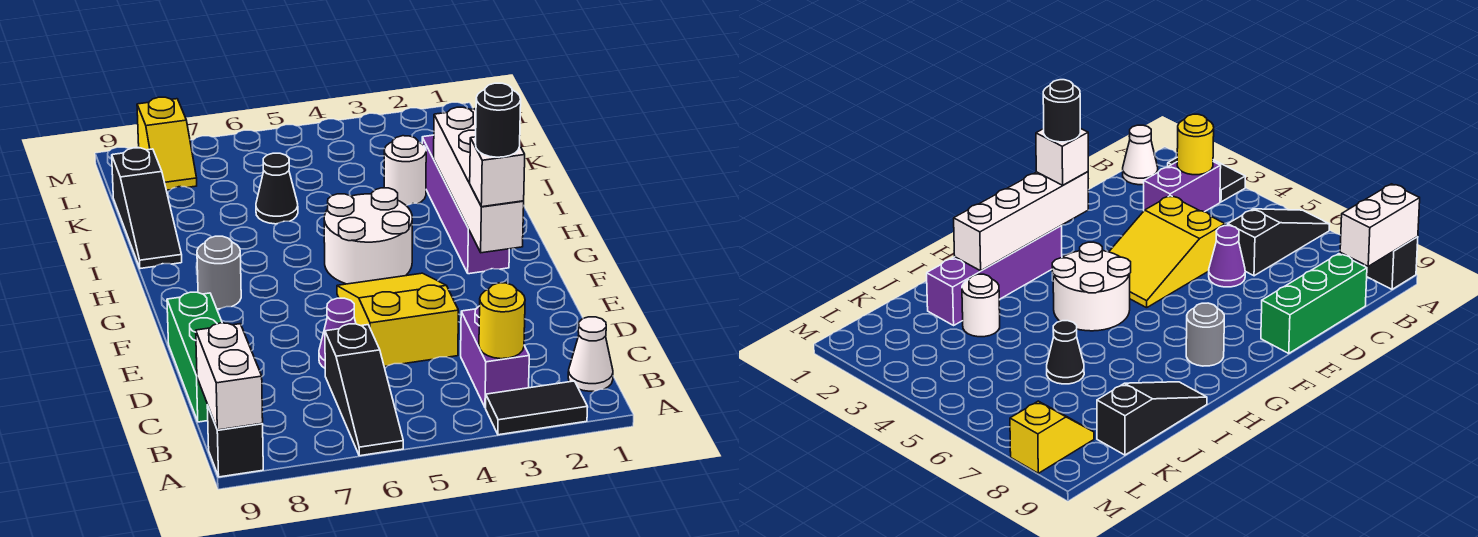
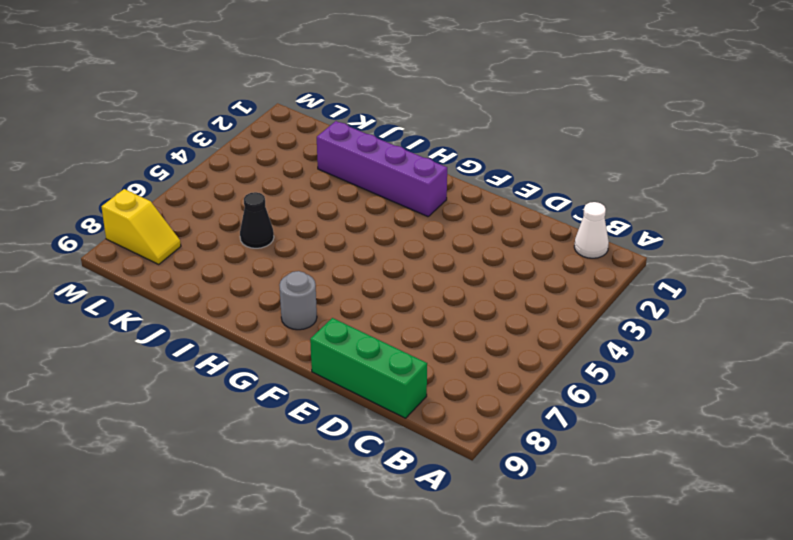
none -> black tile A2:A3 level 1
none -> black slope A6:C6 level 1 top C
none -> black brick A9 level 1

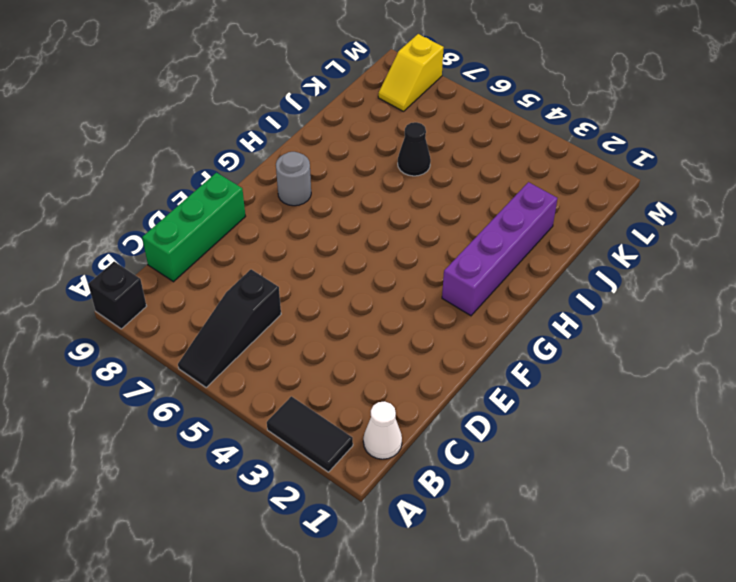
none -> purple brick B3:C3 level 1
none -> yellow slope D4:F5 level 1 top D
none -> purple cone D6 level 1

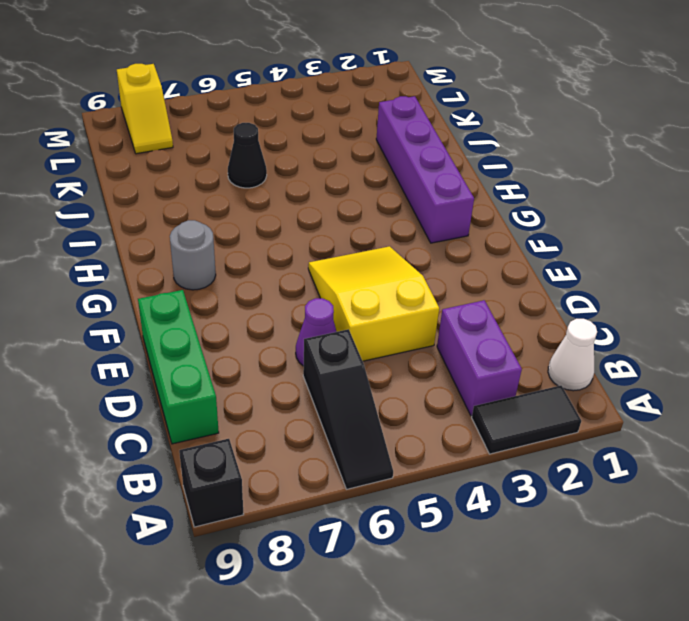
none -> white round brick G4:H5 level 1
none -> black slope I9:K9 level 1 top K
none -> white round brick J3 level 1

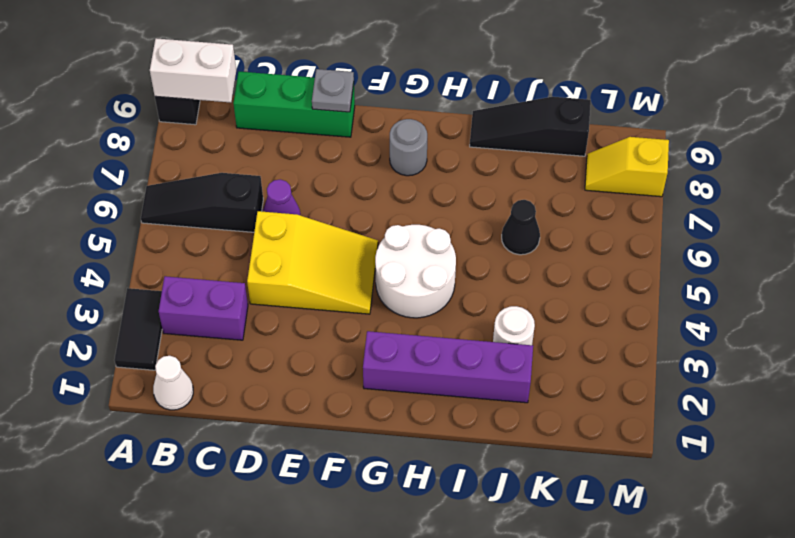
grey plate E9 level 2 -> none
none -> yellow round brick B3 level 2
none -> white brick F2:I2 level 2
none -> white brick F2 level 3

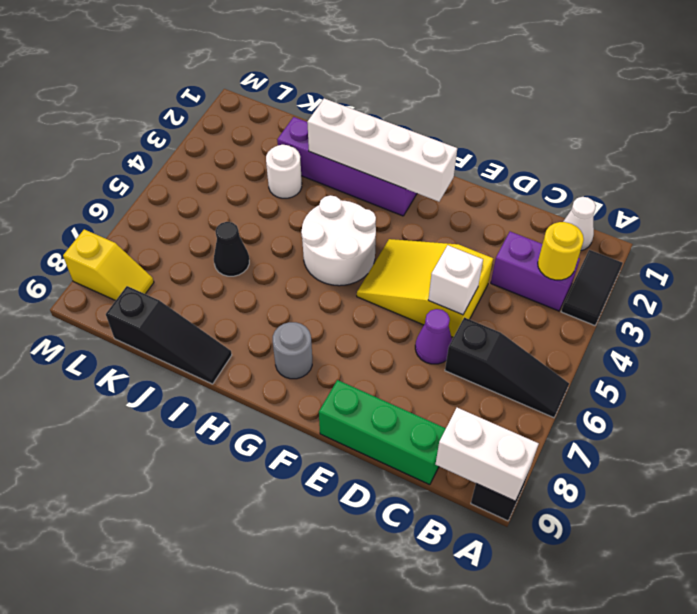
white brick D5 level 2 -> white brick F2 level 3
none -> black round brick F2 level 4

